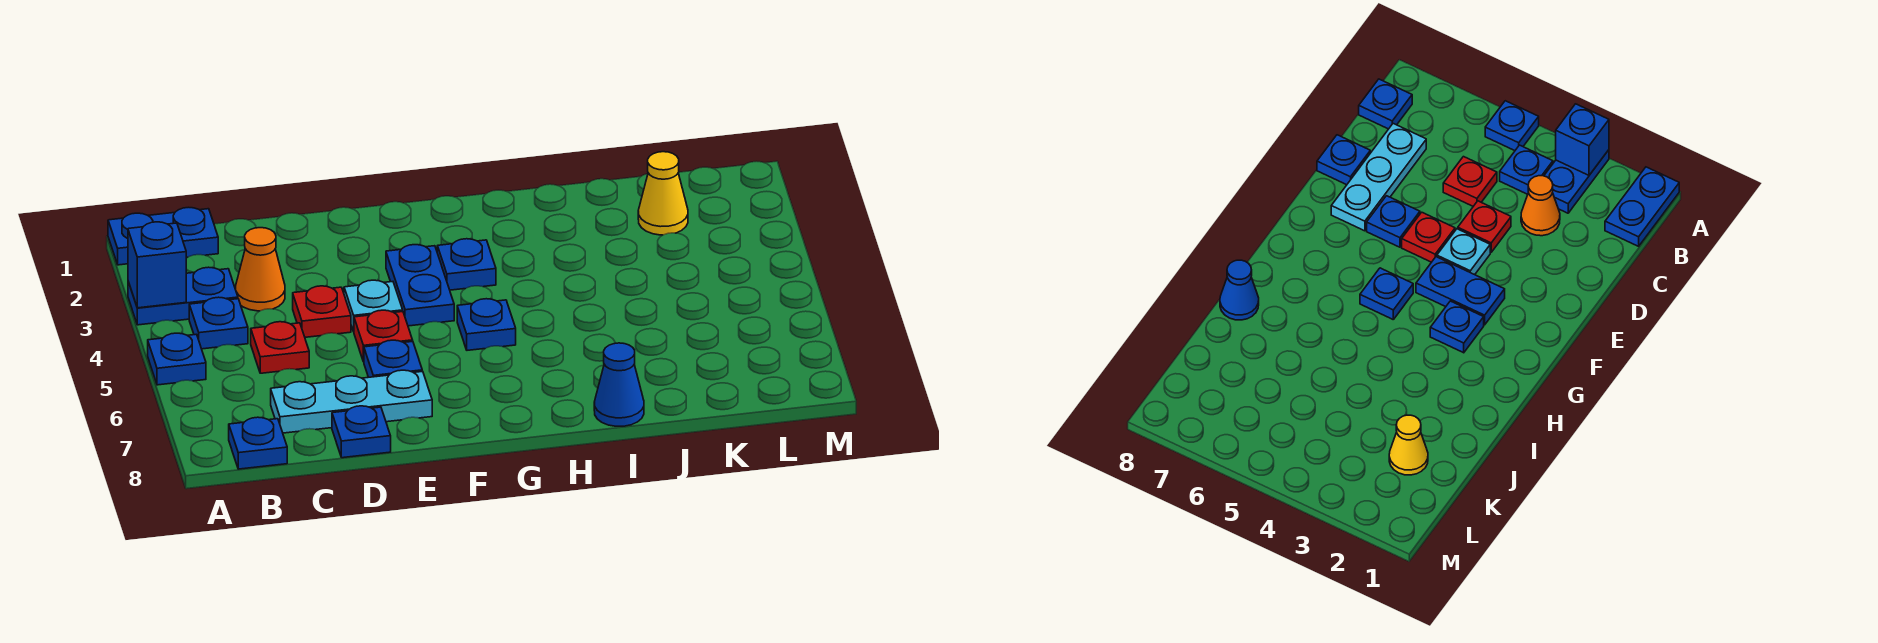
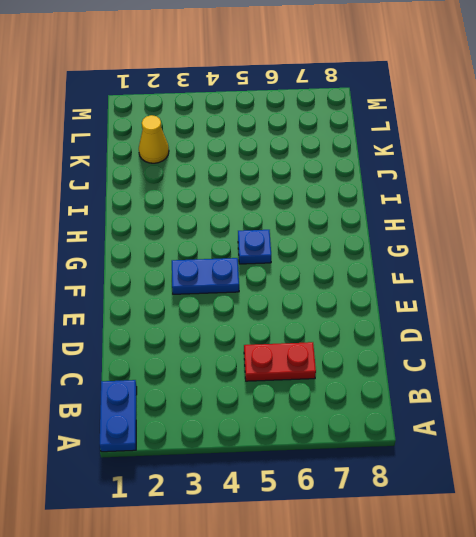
red plate C5:C6 level 1 -> red plate C5 level 1
none -> blue plate A3:B3 level 1
none -> blue plate A5 level 1
none -> blue plate B4 level 1

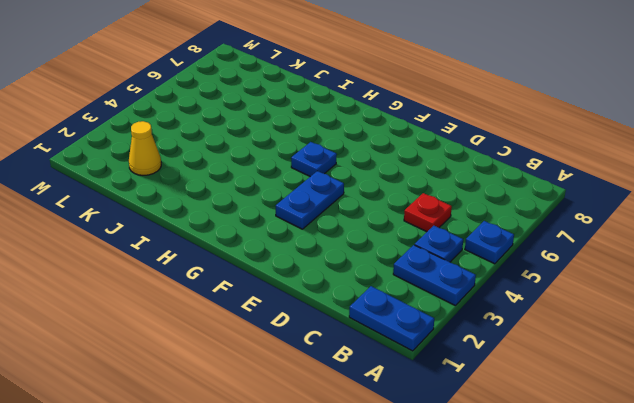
none -> blue plate B8 level 1
none -> orange cone C3 level 1
none -> cyan plate C7:E7 level 1

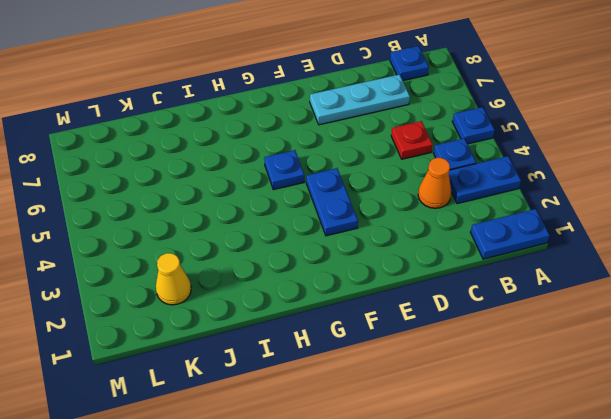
none -> red plate D4 level 1
none -> blue plate D8 level 1
none -> cyan plate E4 level 1

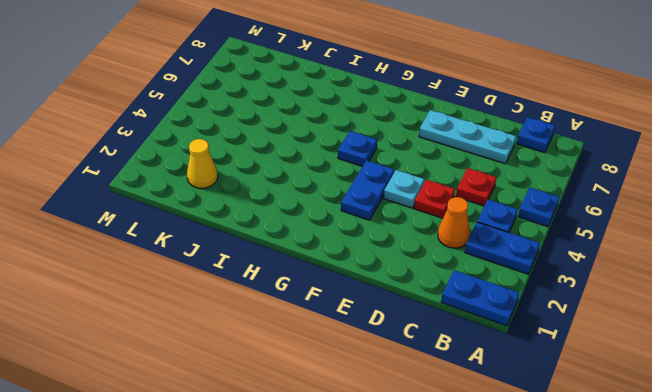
none -> blue plate D8 level 1
none -> red plate E5 level 1
none -> blue plate E6 level 1

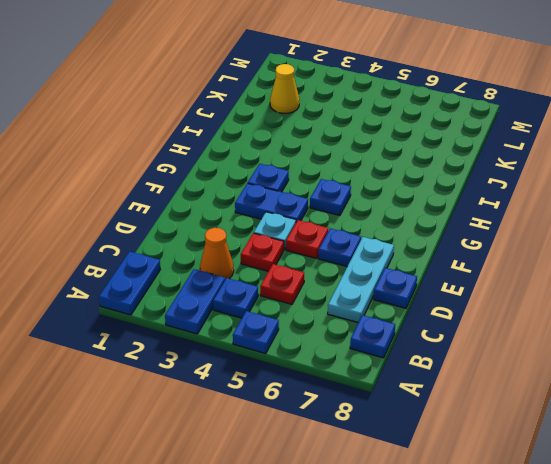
none -> blue cone I8 level 1
none -> blue brick A3 level 2

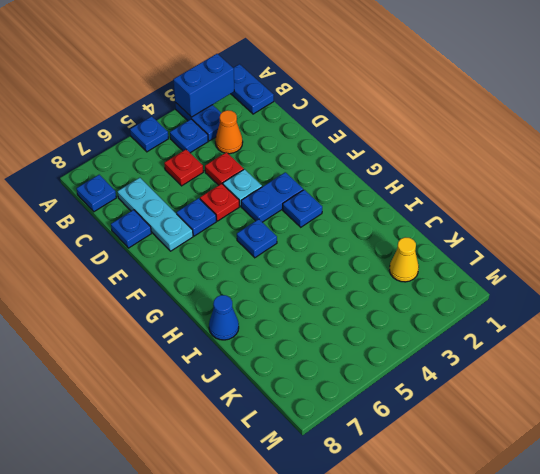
blue brick A2:A3 level 2 -> blue brick A3 level 2

